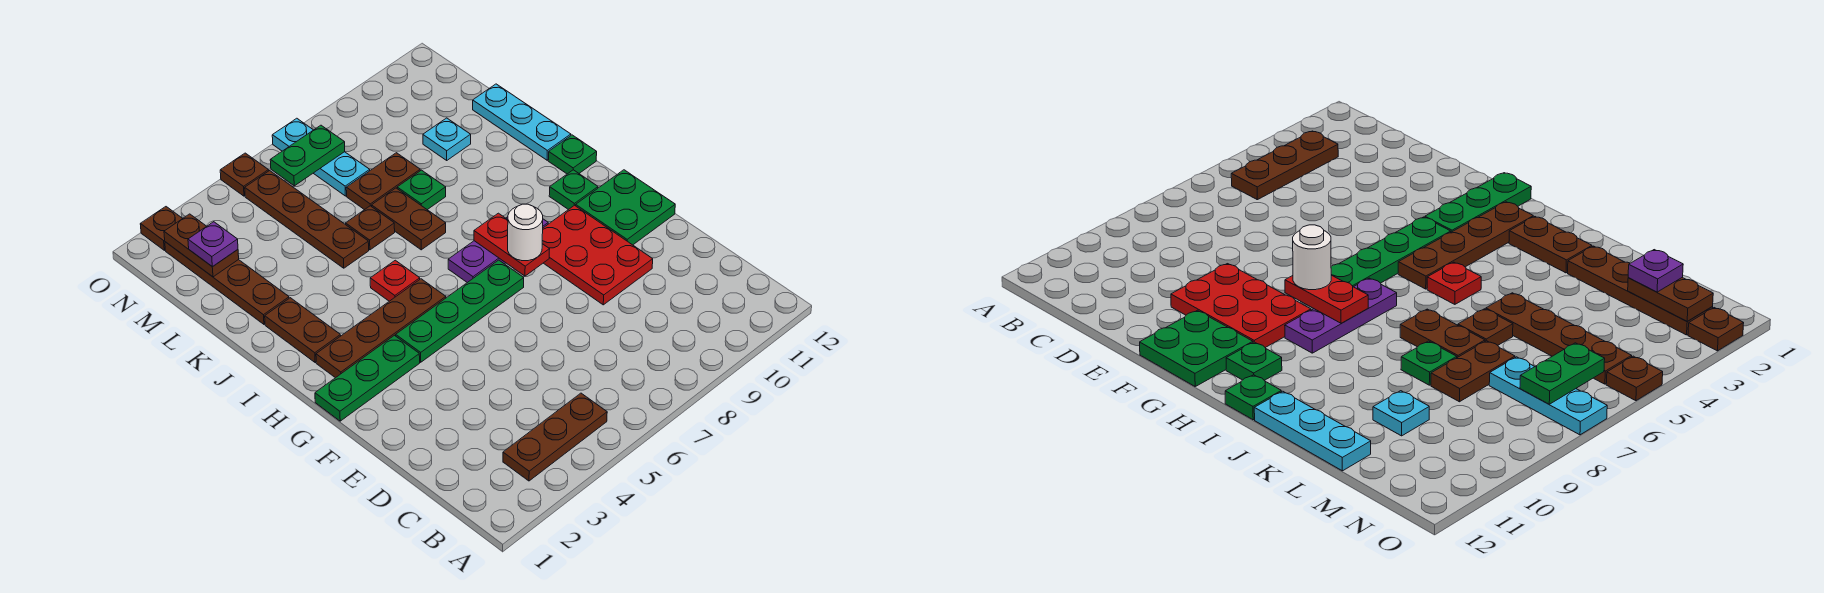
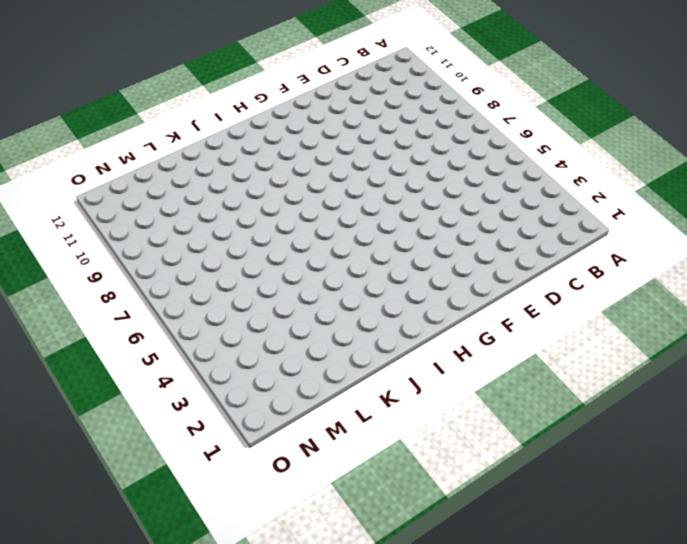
none -> brown plate B3:B5 level 1
none -> red plate E9:G10 level 1
none -> green plate F11:G12 level 1

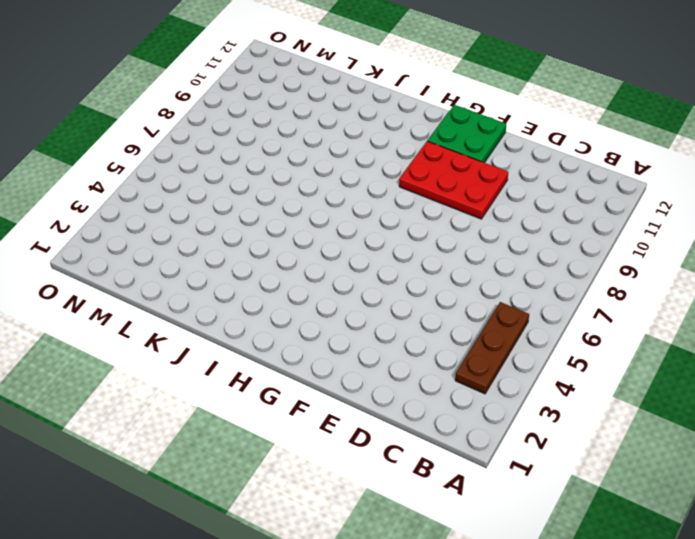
none -> green plate G1:G3 level 1
none -> green plate G4:G7 level 1
none -> brown plate H2:H5 level 1

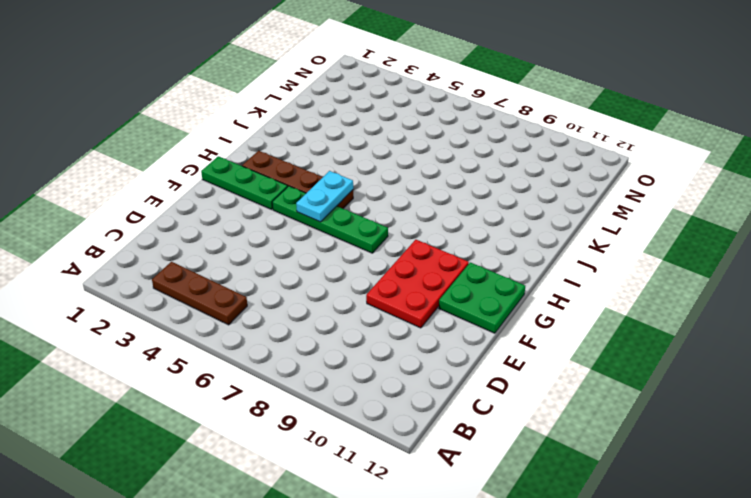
cyan plate G5:H5 level 2 -> none
none -> purple plate H7:H9 level 1
none -> green plate H11 level 1
none -> brown plate I2:J2 level 1

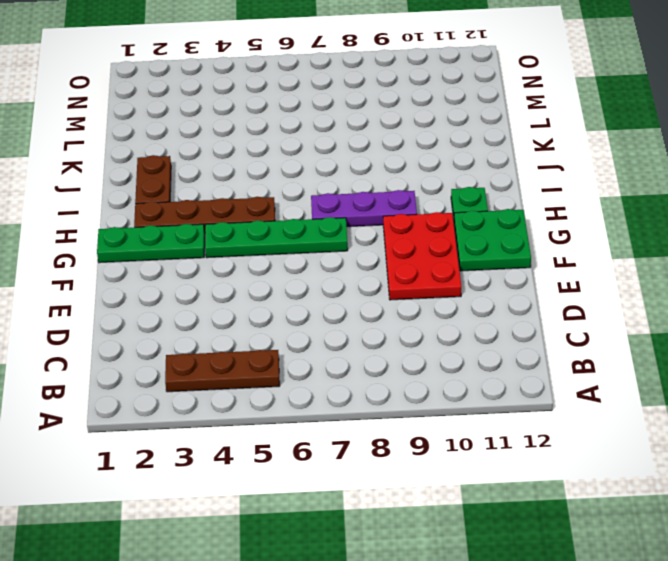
none -> red plate I5 level 1
none -> green plate I12 level 1
none -> brown plate J7:K7 level 1

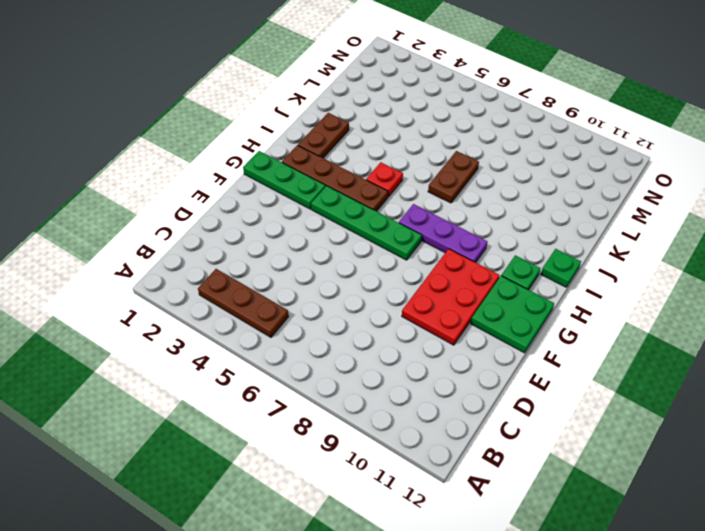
none -> cyan plate J12:L12 level 1
none -> brown plate K2:N2 level 1
none -> brown plate K5:N5 level 1

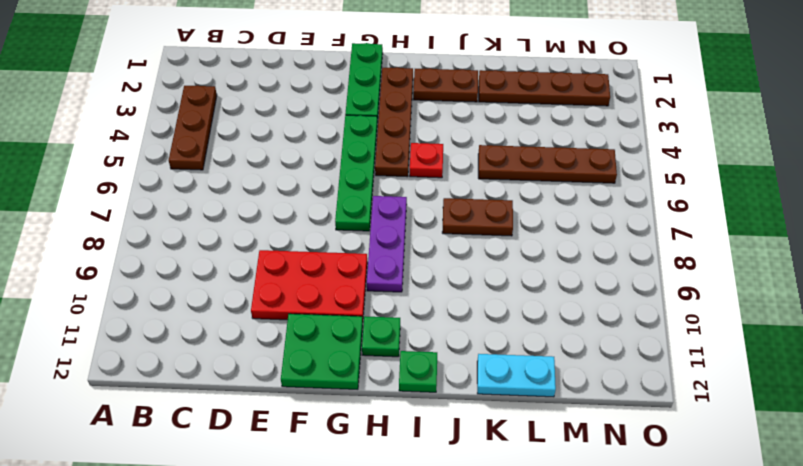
cyan plate K12:L12 level 1 -> cyan plate J12:L12 level 1
none -> brown plate K6 level 1
none -> green plate K8 level 1
none -> brown plate L7:L8 level 1

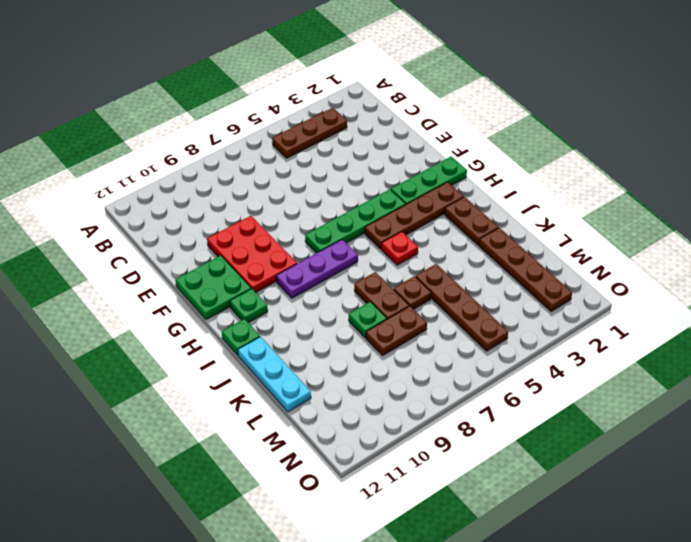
none -> cyan plate L10 level 1
none -> cyan plate M7:O7 level 1
none -> brown plate O2 level 1

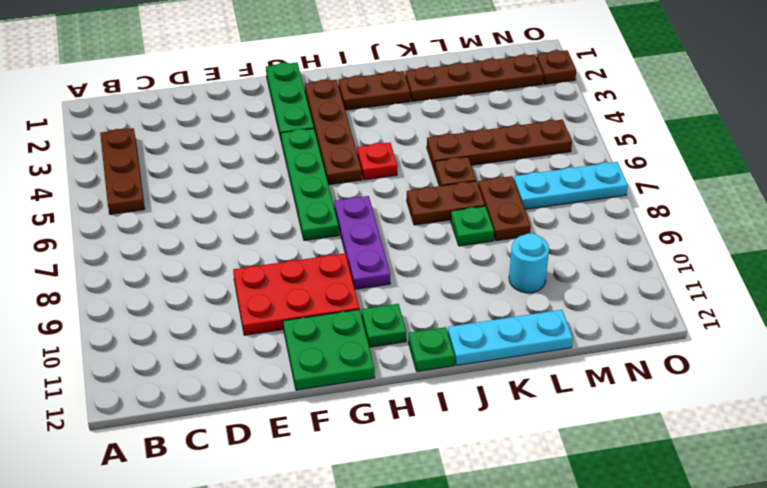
cyan round brick L10 level 1 -> cyan plate L10 level 1
none -> brown plate O5 level 1
none -> red plate G8:H8 level 2
none -> brown plate M2:N2 level 2

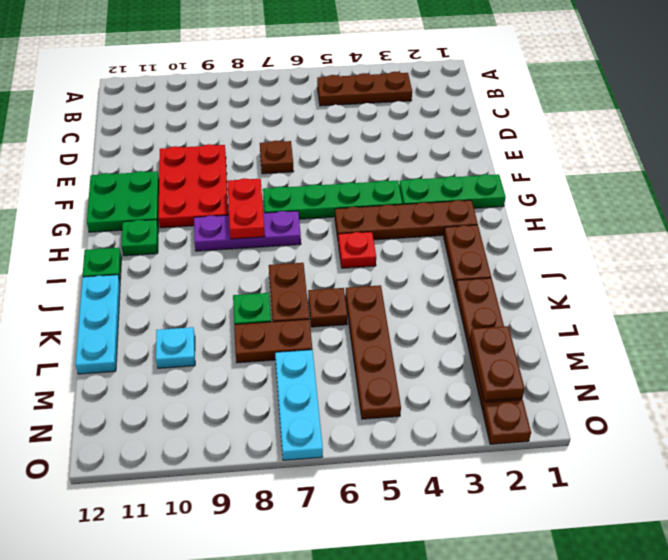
brown plate E7 level 1 -> brown plate O5 level 1
none -> green plate N6:N7 level 2
none -> white round brick G8 level 3
none -> purple plate M2 level 3

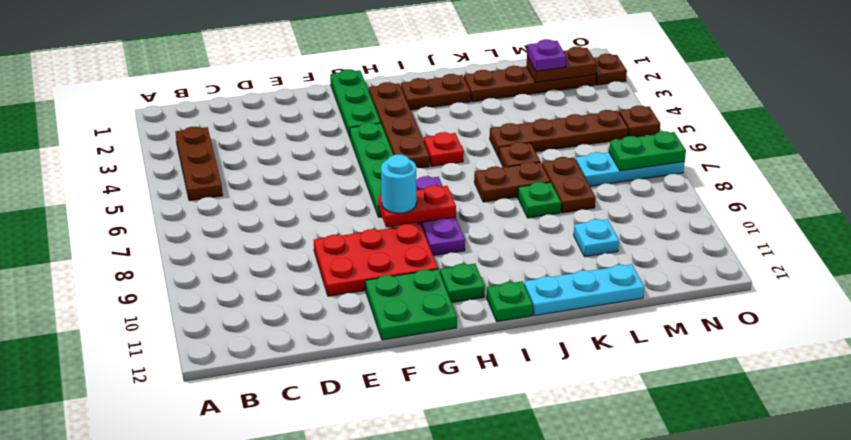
cyan round brick G8 level 3 -> white round brick G8 level 3
green plate N7:O7 level 2 -> green plate N6:N7 level 2

